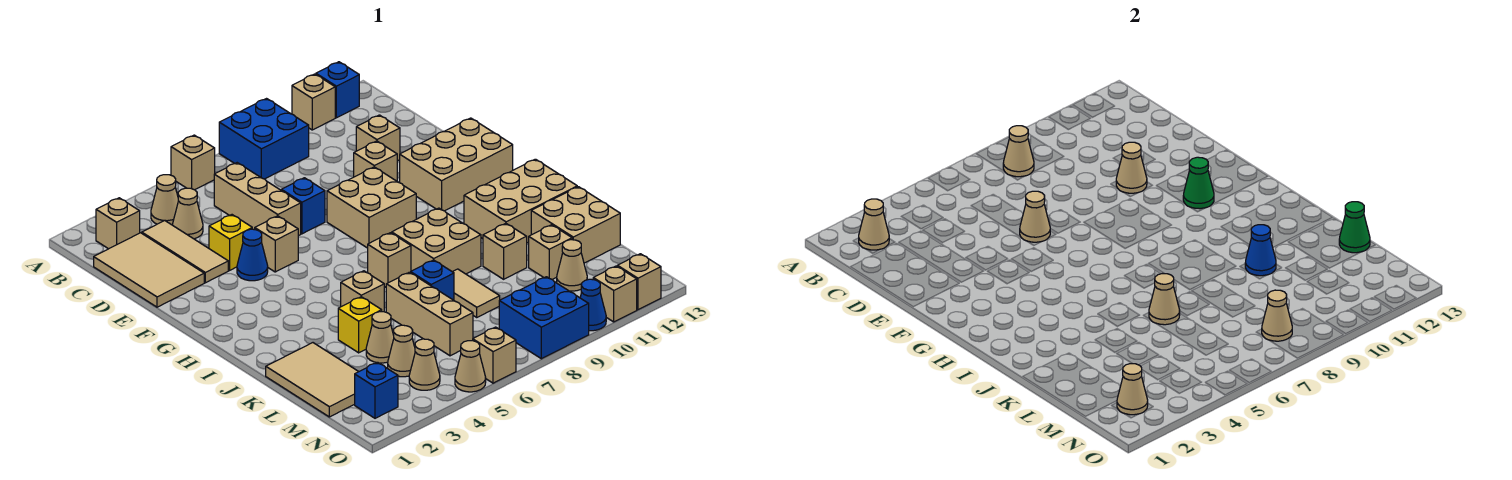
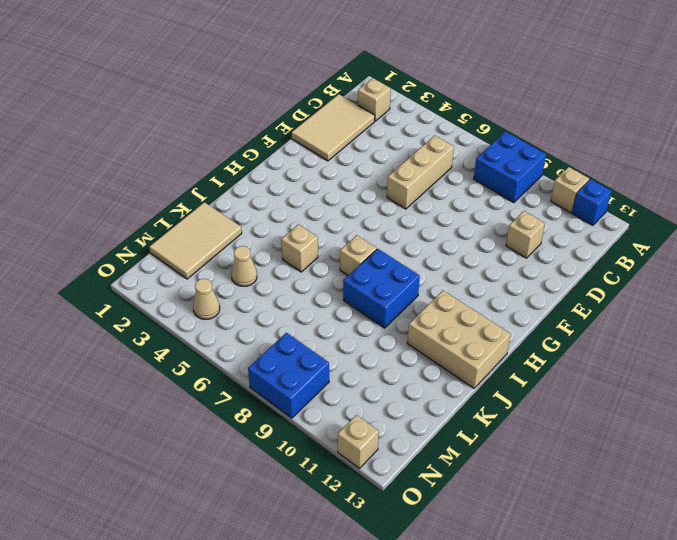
blue brick I8:J9 level 1 -> tan brick I8:J9 level 1
none -> tan brick A6 level 1
none -> tan cone B4 level 1
none -> tan tile C3:E3 level 1
none -> tan cone C4 level 1

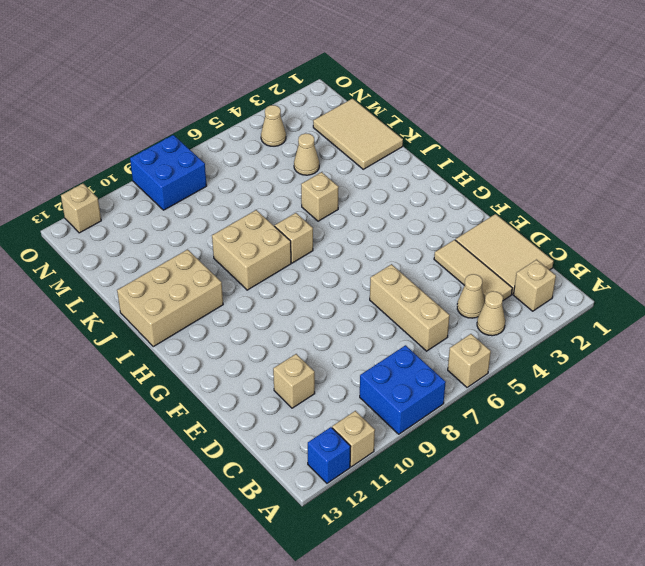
none -> yellow brick E4 level 1
none -> blue brick E7 level 1
none -> tan brick E10 level 1
none -> blue cone F4 level 1

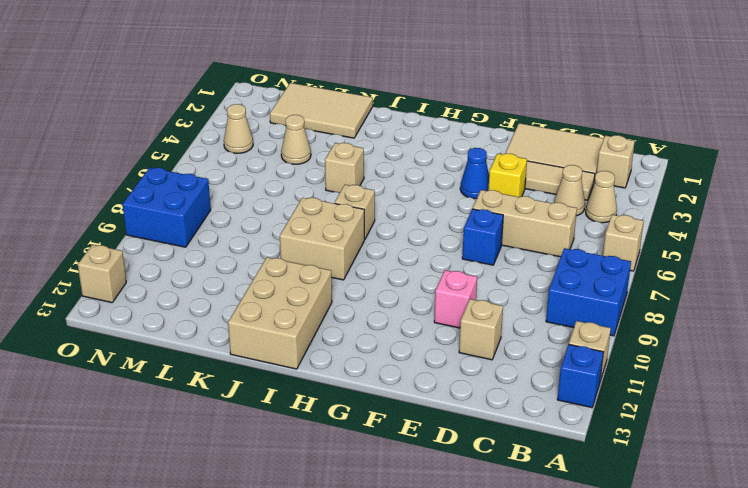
pink brick E10 level 1 -> tan brick E10 level 1
none -> tan brick F5 level 1
none -> tan brick F8:G9 level 1
none -> tan brick F11:G13 level 1
none -> yellow brick K4 level 1

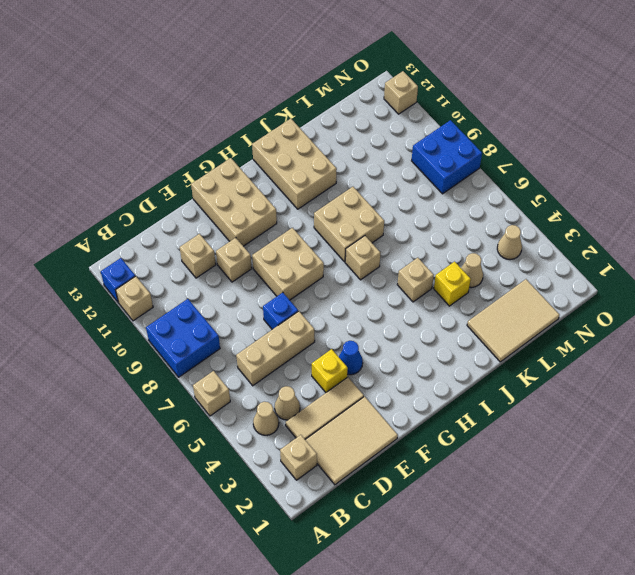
none -> tan brick F5 level 1
none -> tan brick K6:M6 level 1
none -> blue brick K7 level 1
none -> tan tile K8:L8 level 1

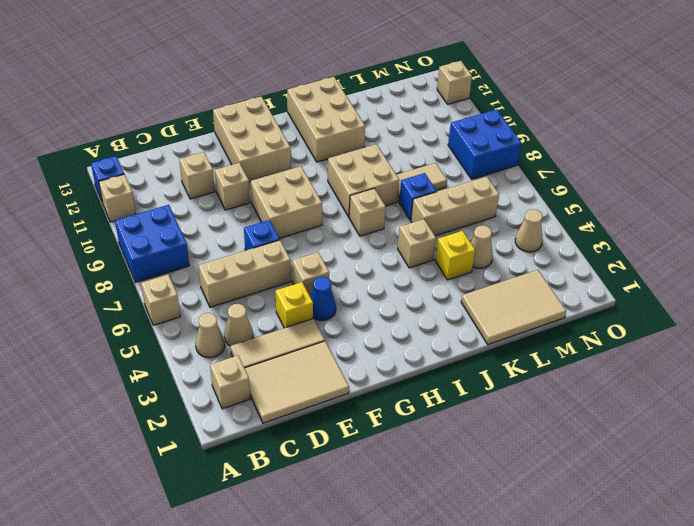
none -> tan brick K10 level 1
none -> tan brick K12:L13 level 1
none -> tan brick L11 level 1
none -> tan cone M4 level 1

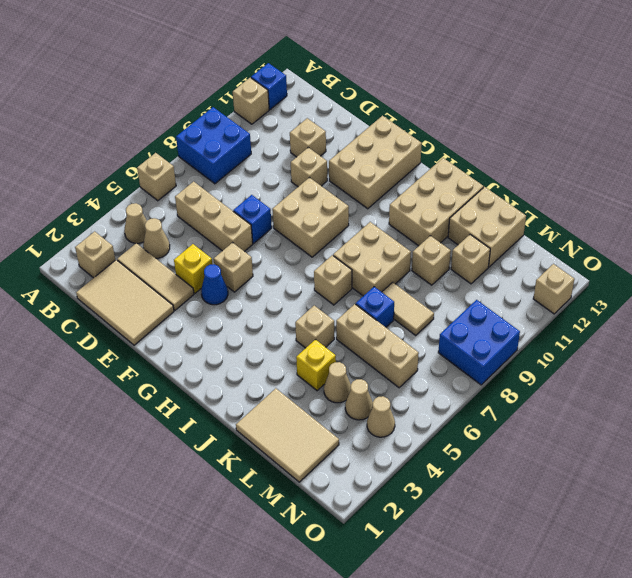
none -> tan cone M11 level 1
none -> blue brick N2 level 1
none -> tan cone O5 level 1
none -> tan brick O6 level 1

